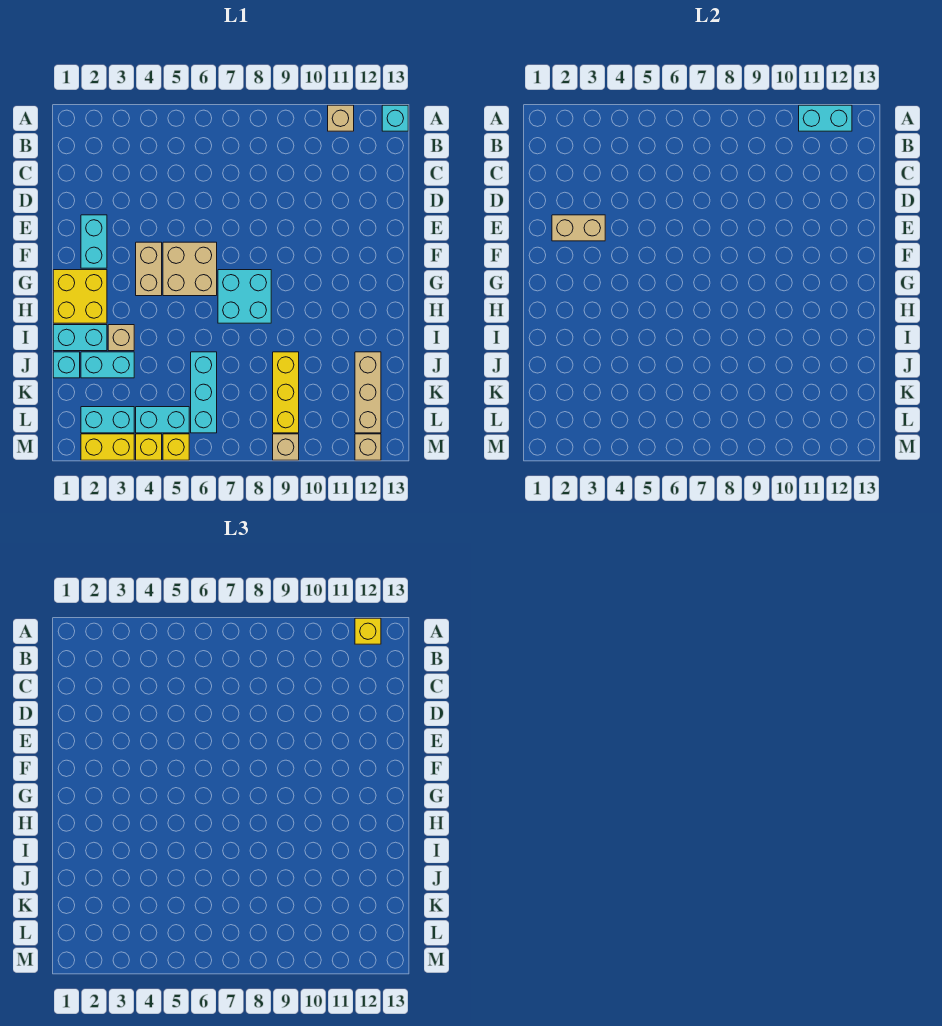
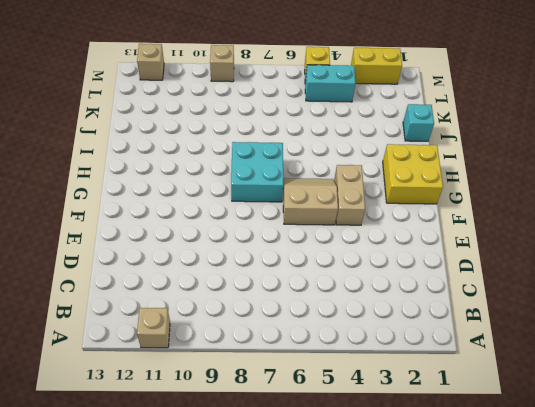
tan slope F5:G6 level 1 top F -> tan brick F5:G6 level 1
none -> cyan brick A13 level 1
none -> cyan brick E2:F2 level 1
none -> cyan brick I1:I2 level 1

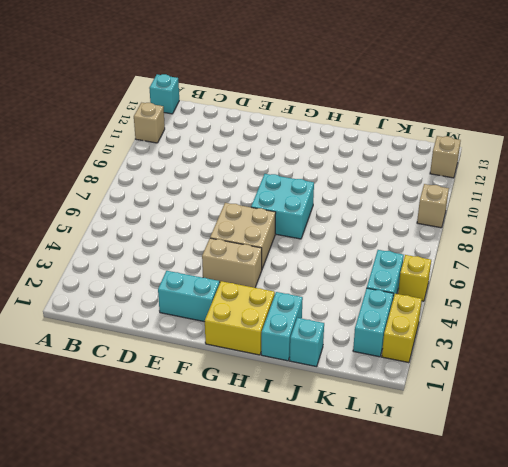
none -> tan brick I3 level 1
none -> cyan brick J2:J3 level 1
none -> cyan brick J6:L6 level 1

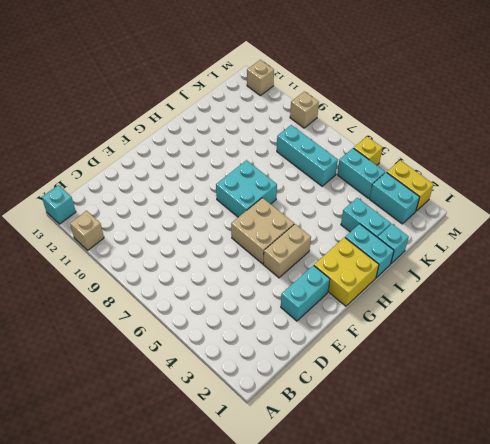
cyan brick K6:K8 level 1 -> cyan brick J6:L6 level 1
none -> tan brick I3 level 1
none -> yellow brick J9:L9 level 1
none -> tan brick J12:L12 level 1

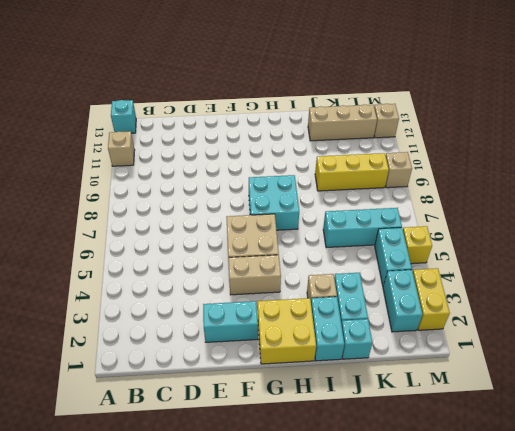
none -> yellow brick M4 level 1
none -> cyan brick A11:A12 level 2
none -> tan brick E2:E3 level 2

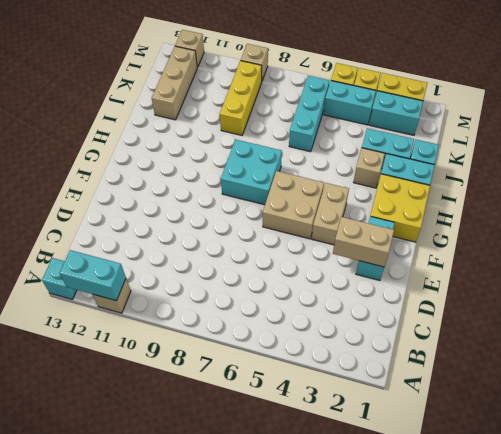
none -> yellow brick A12 level 3

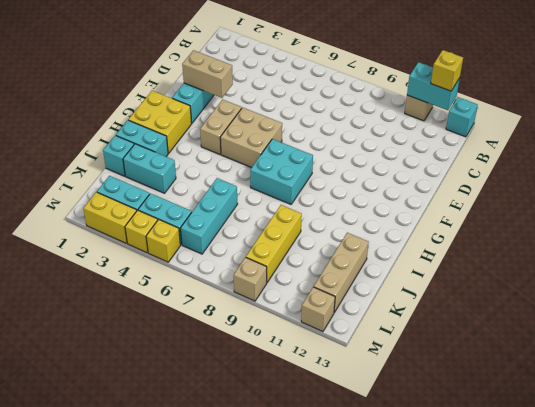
none -> tan brick I3 level 1

